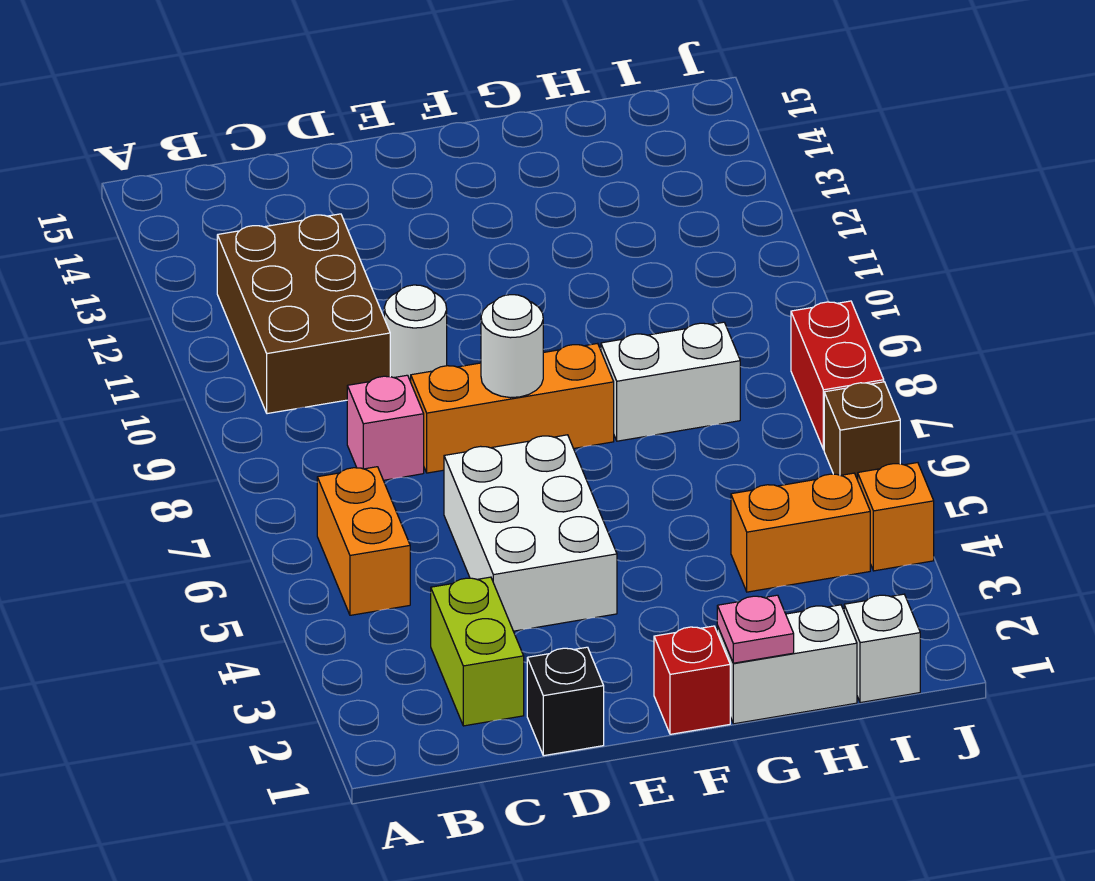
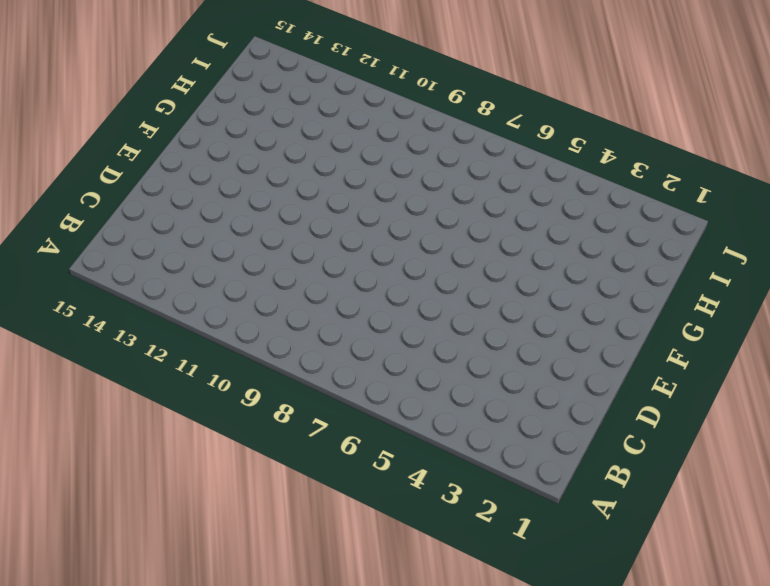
none -> orange brick B5:B6 level 1
none -> brown brick B10:C12 level 1
none -> lime brick C2:C3 level 1

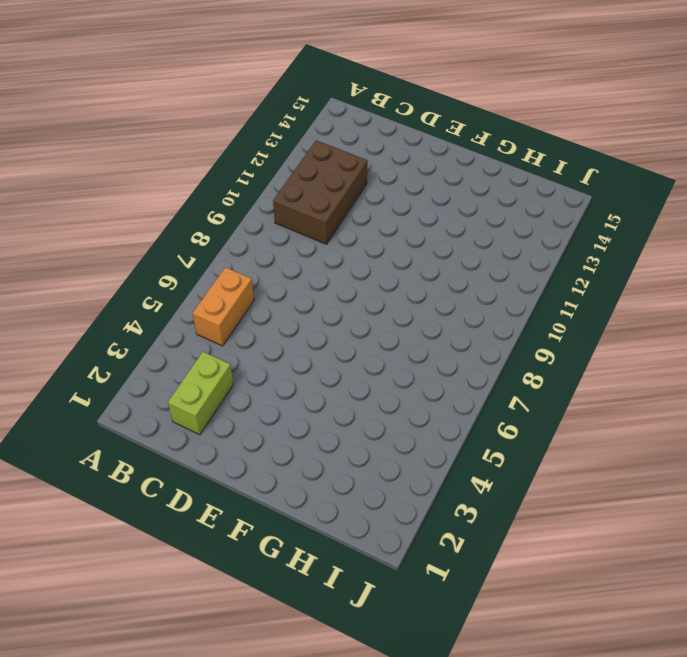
none -> pink brick C8 level 1
none -> black brick D1 level 1
none -> white brick D4:E6 level 1

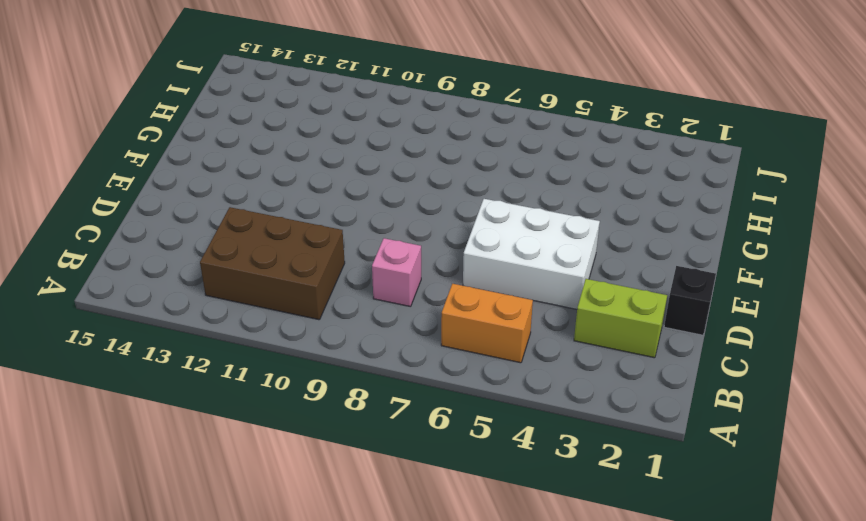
none -> orange brick D8:F8 level 1
none -> white round brick D10 level 1
none -> red brick F1 level 1

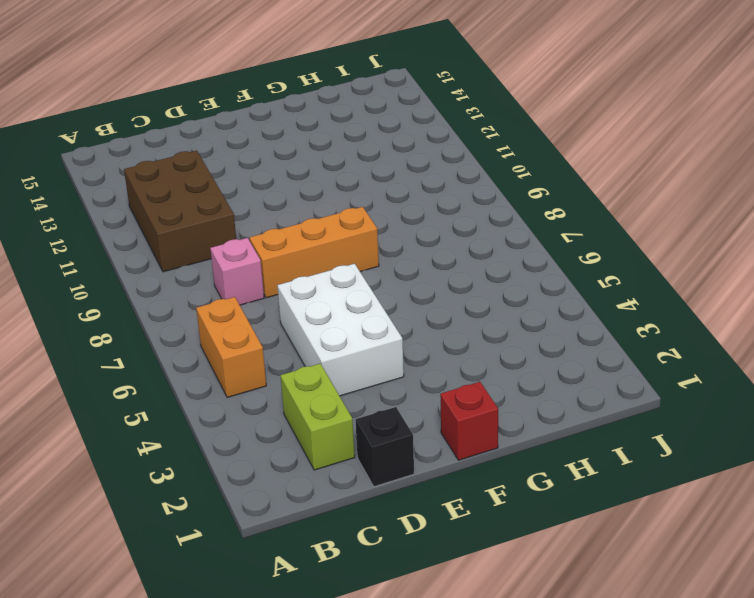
none -> white round brick D10 level 1
none -> white brick G1:H1 level 1
none -> white brick G8:H8 level 1

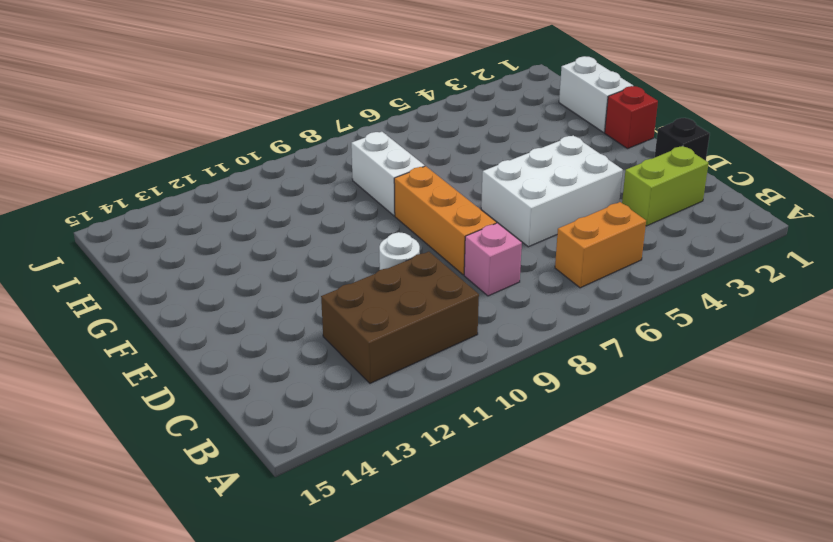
none -> orange brick H4:I4 level 1
none -> white brick I1 level 1
none -> orange brick J4 level 1

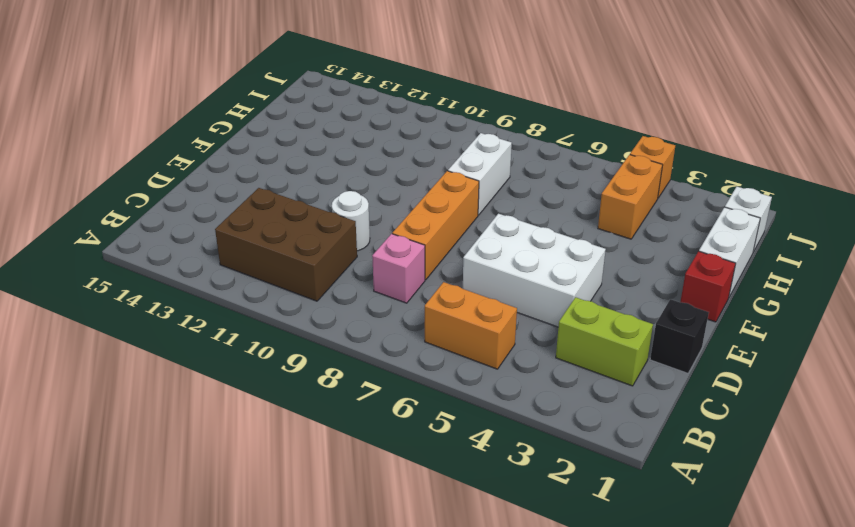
none -> brown brick J6 level 1
none -> red brick J7:J8 level 1
none -> white round brick E8 level 2

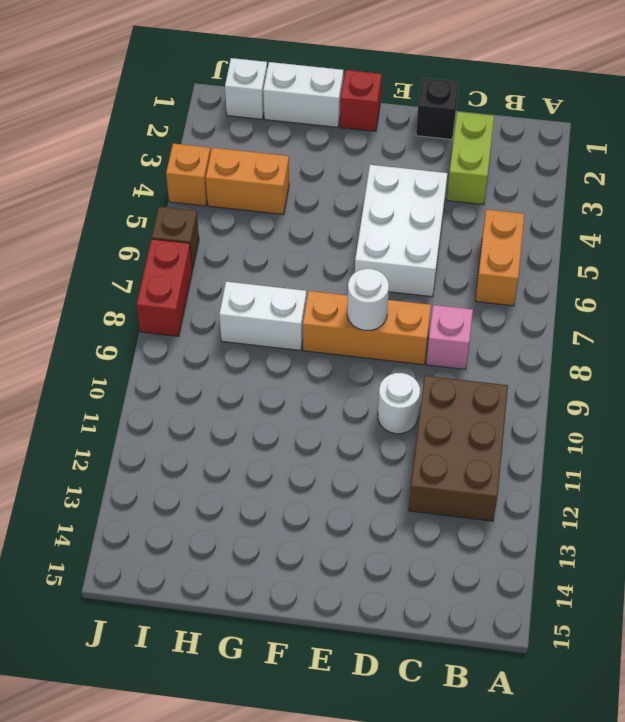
none -> pink plate G1 level 2

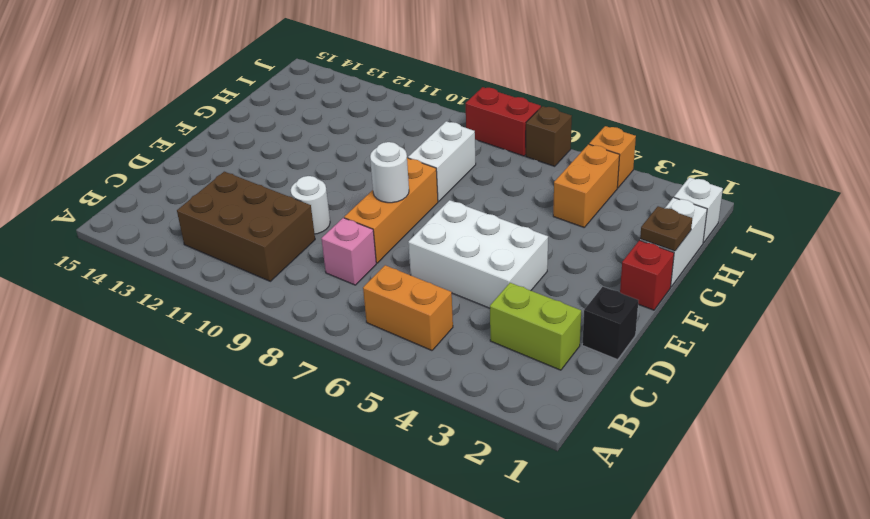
brown plate G1 level 2 -> pink plate G1 level 2

